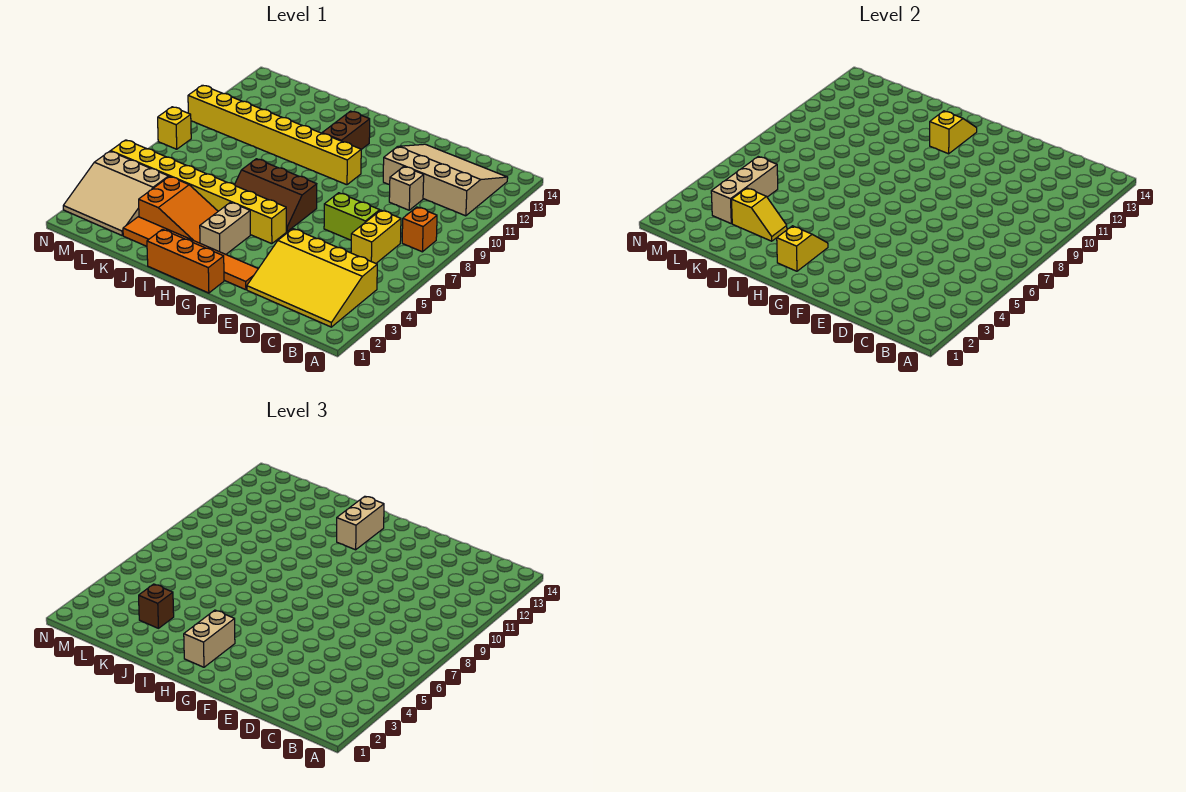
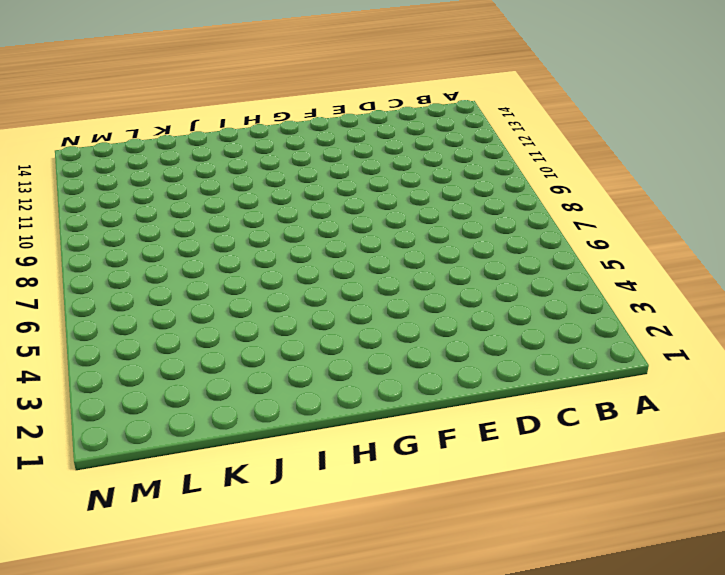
none -> yellow slope B2:E4 level 1 top 4
none -> orange brick B8 level 1
none -> tan slope B11:E13 level 1 top 11

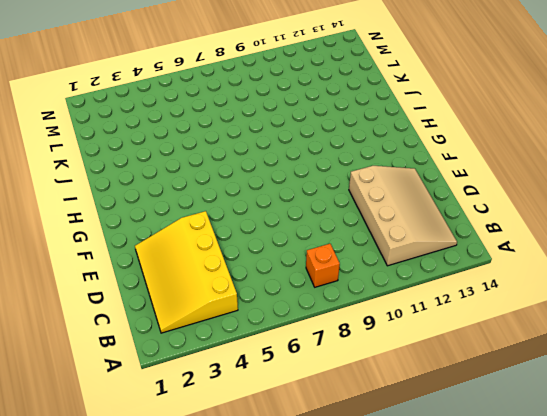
none -> yellow brick C6:C7 level 1
none -> lime brick D7:E7 level 1
none -> tan brick D10 level 1

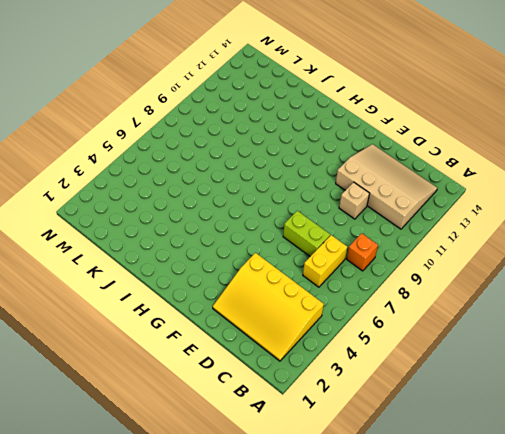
none -> orange tile F2:K2 level 1
none -> orange brick G1:I1 level 1
none -> yellow brick G5:N5 level 1

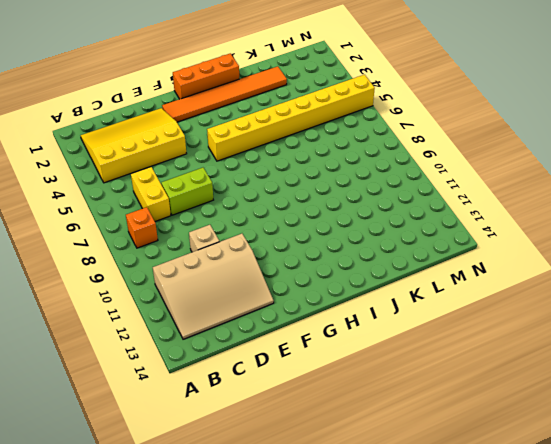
none -> brown slope G6:I7 level 1 top 7
none -> yellow brick G10:N10 level 1
none -> tan brick H3:H4 level 1

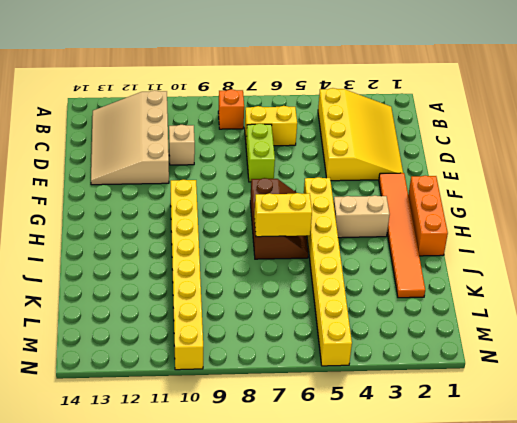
yellow brick I6:I7 level 2 -> none
none -> brown brick H11:H12 level 1
none -> orange slope I3:K4 level 1 top K
none -> tan slope L2:N4 level 1 top 4

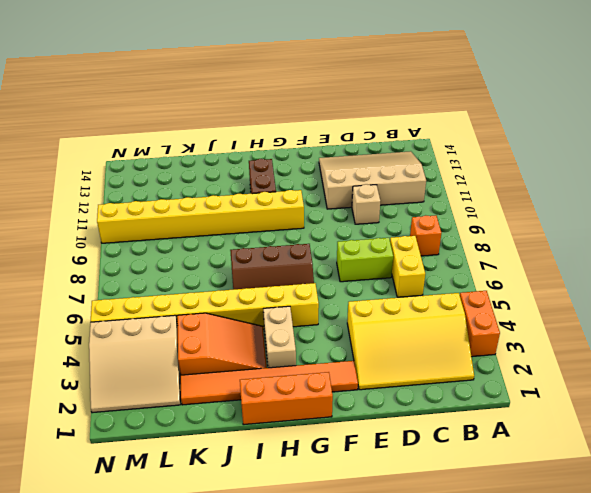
orange brick A3:A4 level 1 -> none
none -> yellow brick N8 level 1
none -> yellow slope H2:H3 level 2 top 2
none -> yellow slope H12:H13 level 2 top 12

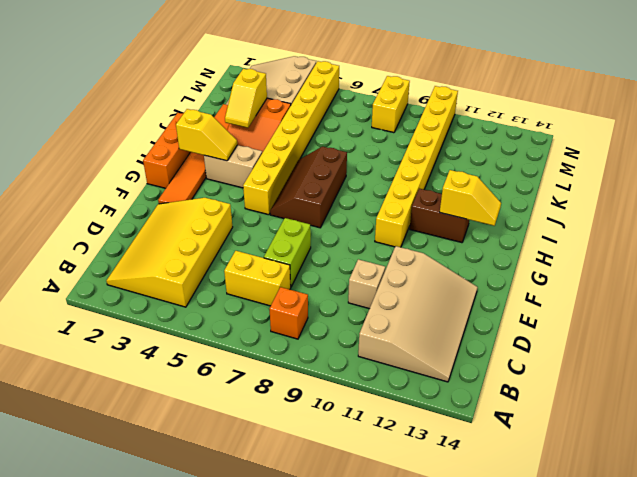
yellow brick M8:N8 level 1 -> yellow brick N8 level 1
none -> tan brick L3:L5 level 2
none -> tan brick H2:H3 level 3
none -> tan brick H12:H13 level 3

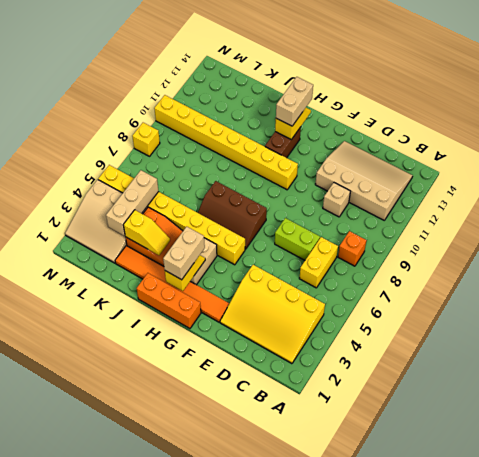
none -> brown brick K3 level 3

